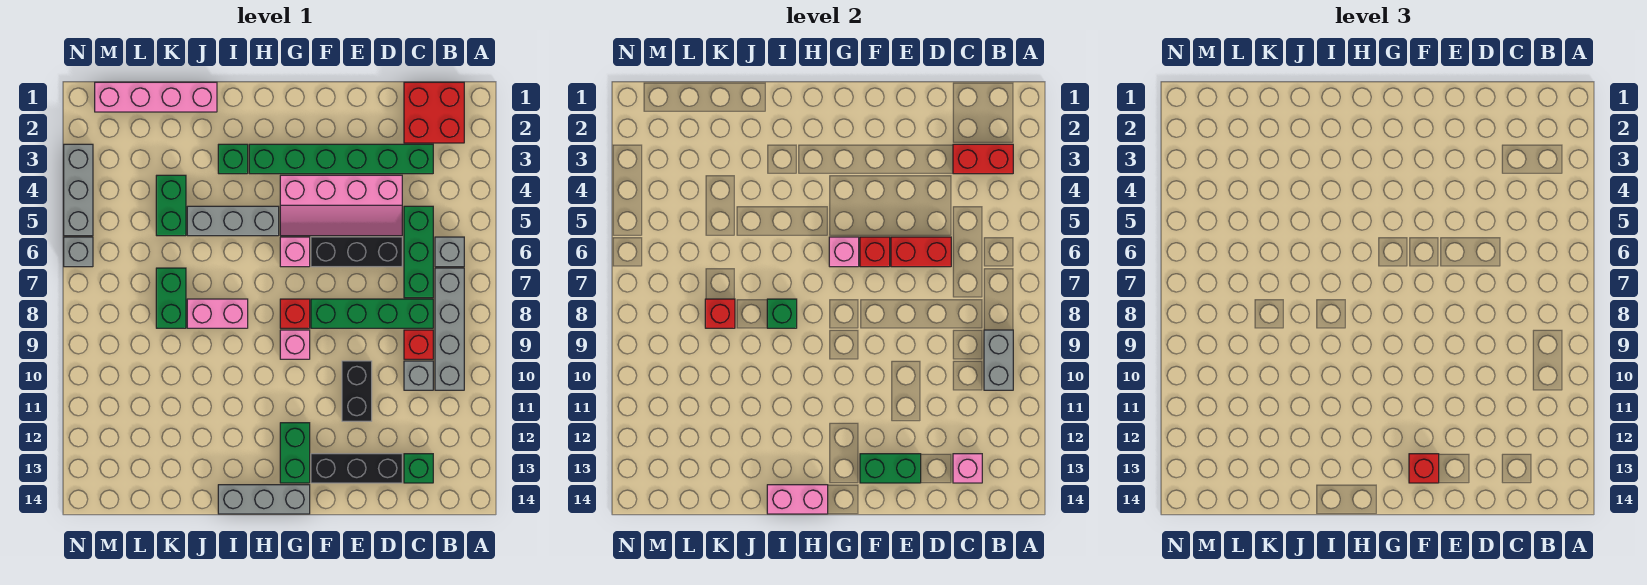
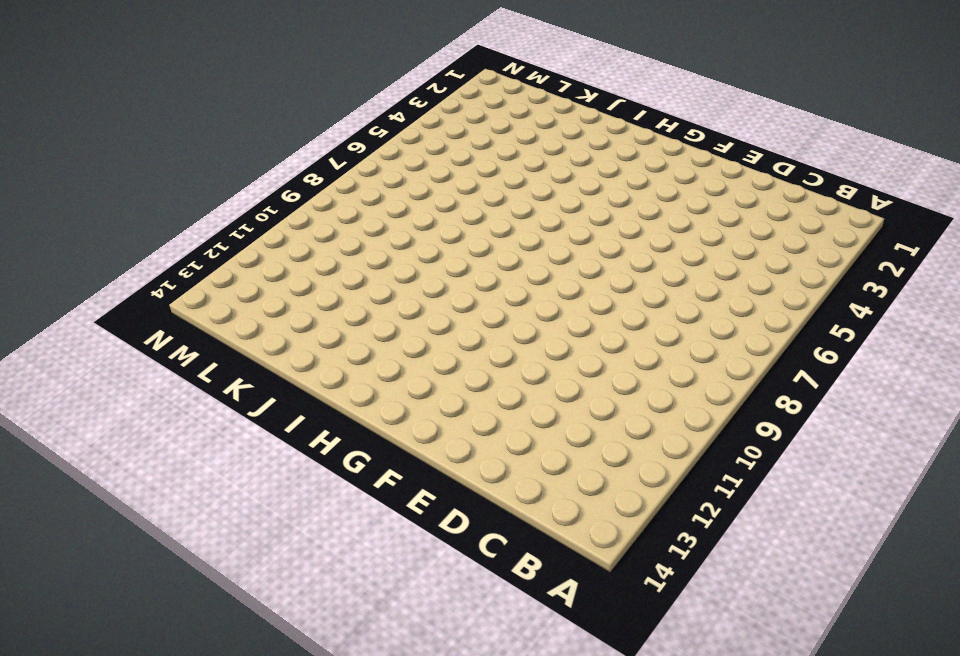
none -> red brick B1:C2 level 1
none -> grey brick B6 level 1
none -> grey brick B7:B10 level 1
none -> green brick C3:H3 level 1

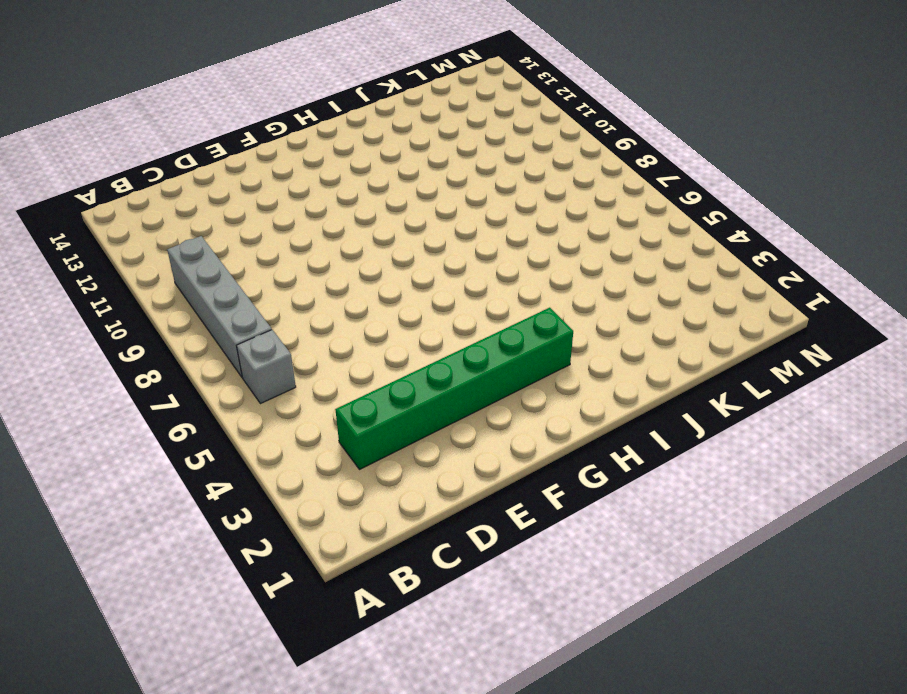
none -> red brick B1:C2 level 1
none -> green brick C5:C7 level 1
none -> green brick C8:F8 level 1
none -> red brick C9 level 1

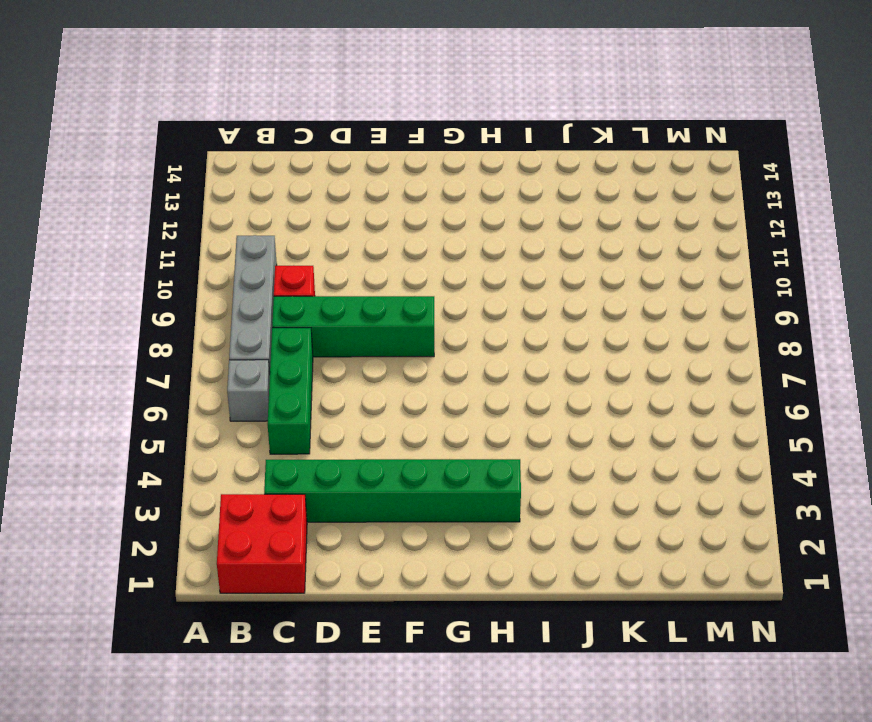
none -> grey brick C10 level 1
none -> green brick C13 level 1
none -> pink slope D4:G5 level 1 top 4
none -> black brick D6:F6 level 1

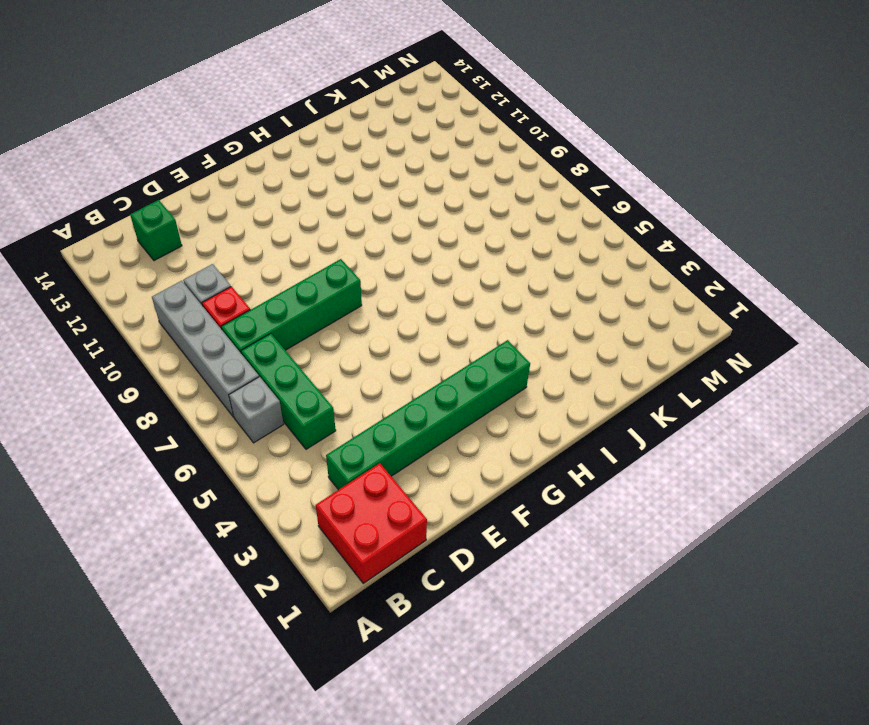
none -> pink slope D4:G5 level 1 top 4
none -> black brick D6:F6 level 1
none -> black brick D13:F13 level 1
none -> black brick E10:E11 level 1

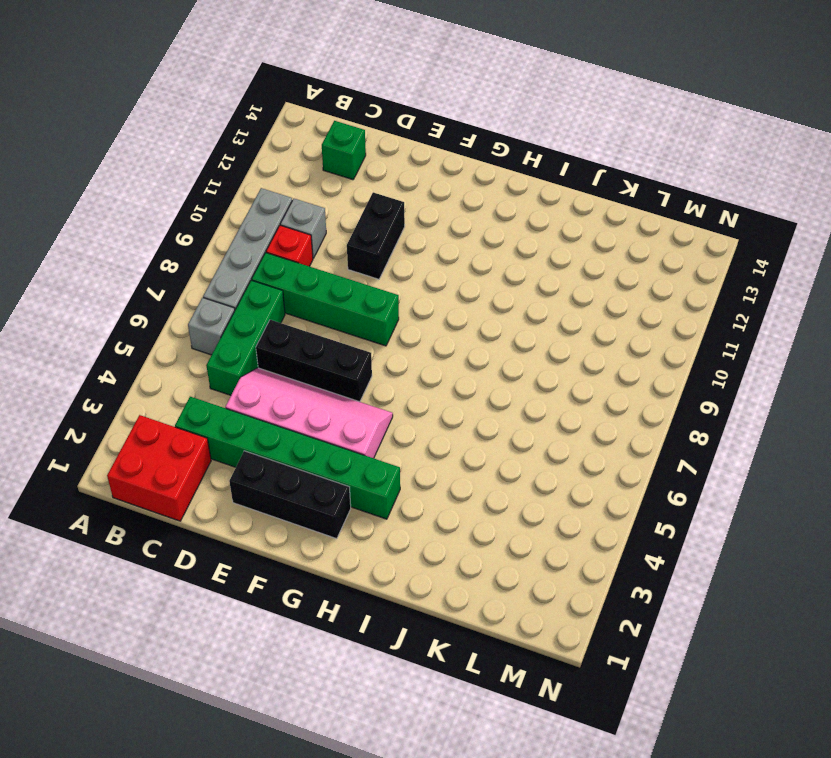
black brick E2:G2 level 1 -> black brick D13:F13 level 1
none -> pink brick G6 level 1
none -> red brick G8 level 1
none -> pink brick G9 level 1
none -> green brick G12:G13 level 1

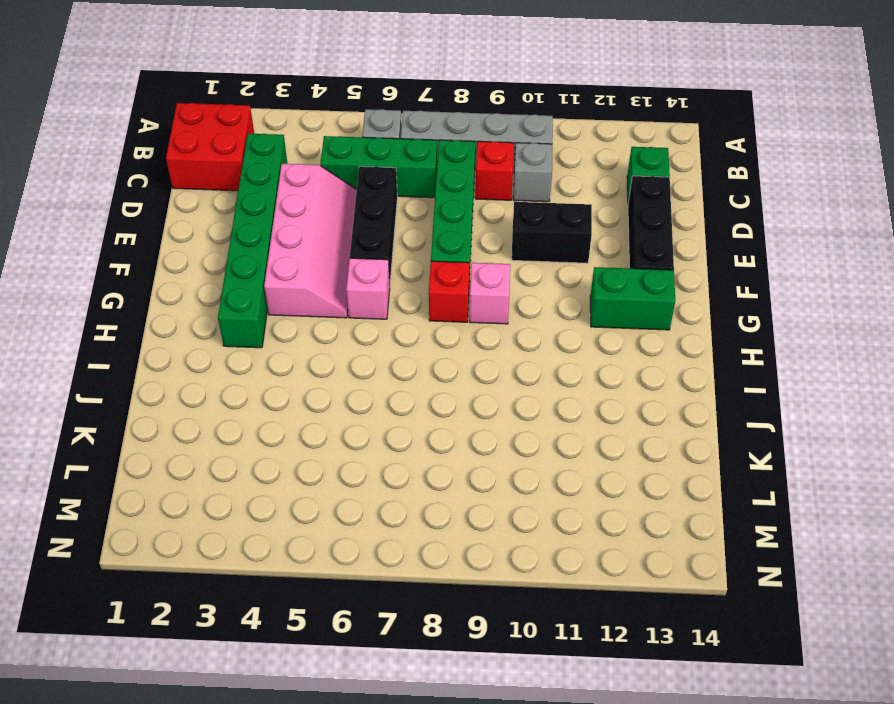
none -> grey brick G14:I14 level 1
none -> grey brick H5:J5 level 1
none -> green brick I3 level 1
none -> pink brick I8:J8 level 1

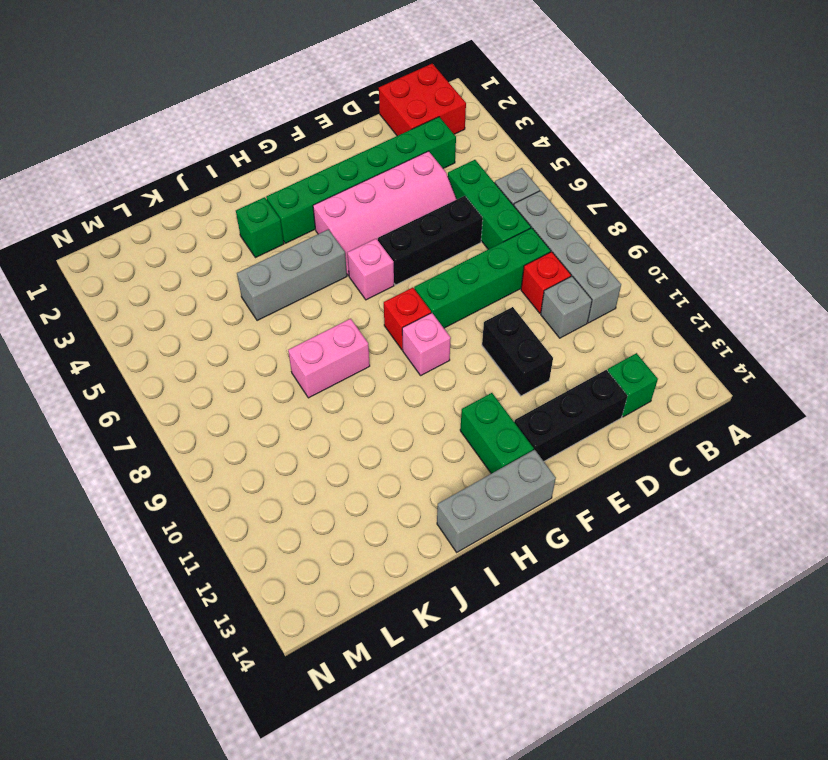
none -> pink brick J1:M1 level 1
none -> green brick K4:K5 level 1
none -> green brick K7:K8 level 1
none -> grey brick N3:N5 level 1

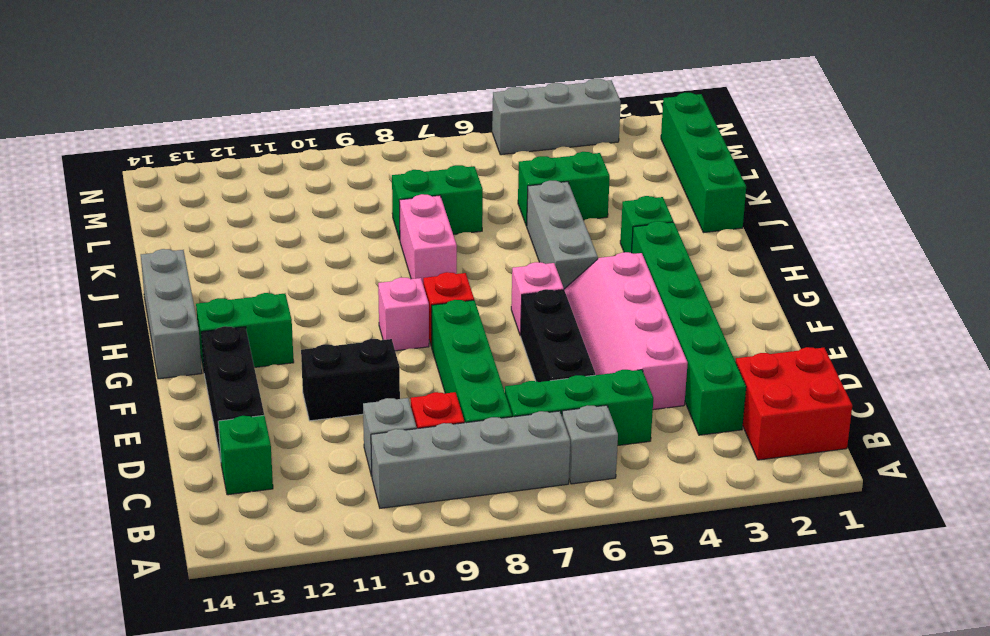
green brick J1:M1 level 1 -> pink brick J1:M1 level 1
none -> grey brick N6 level 1
none -> red brick B3:C3 level 2
none -> grey brick B9:B10 level 2
none -> pink brick C13 level 2

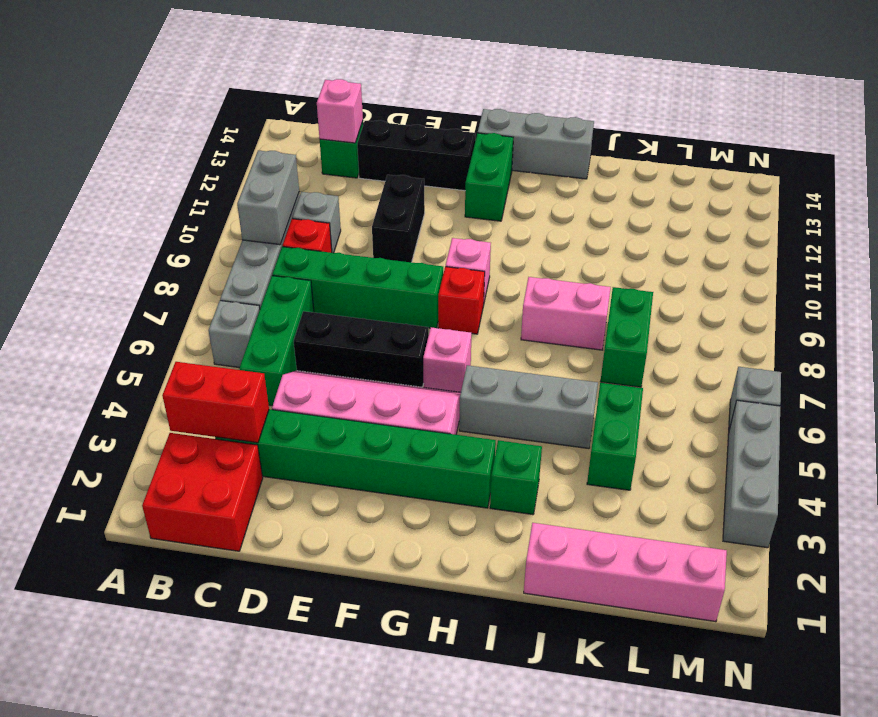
none -> red brick D6:E6 level 2
none -> green brick E13:F13 level 2
none -> red brick F6 level 2
none -> pink brick G6 level 2

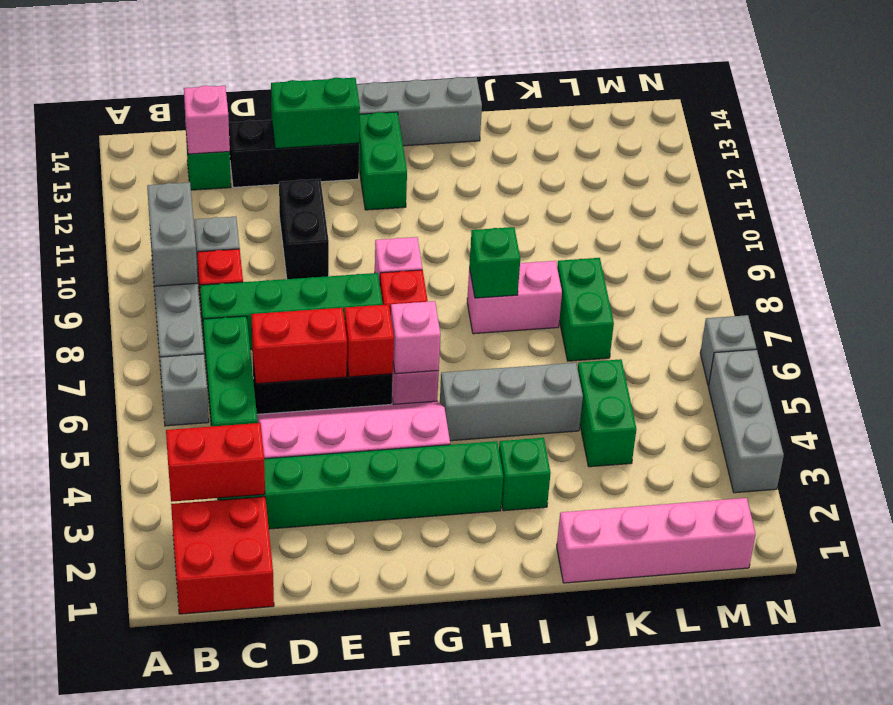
none -> pink brick H14:I14 level 2
none -> red brick K8 level 2
none -> red brick F13 level 3

